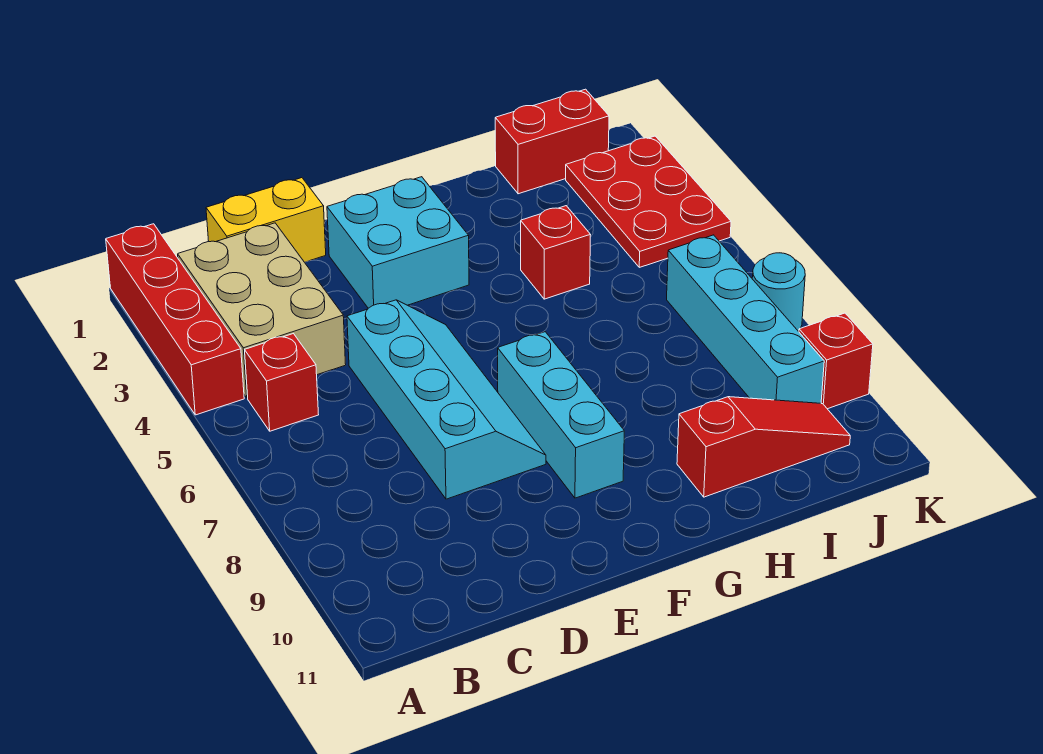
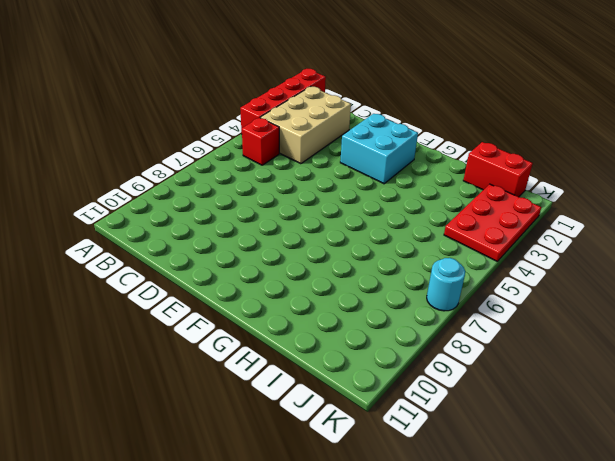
none -> yellow brick C1:D1 level 1
none -> cyan slope D5:E8 level 1 top D
none -> cyan brick F7:F9 level 1

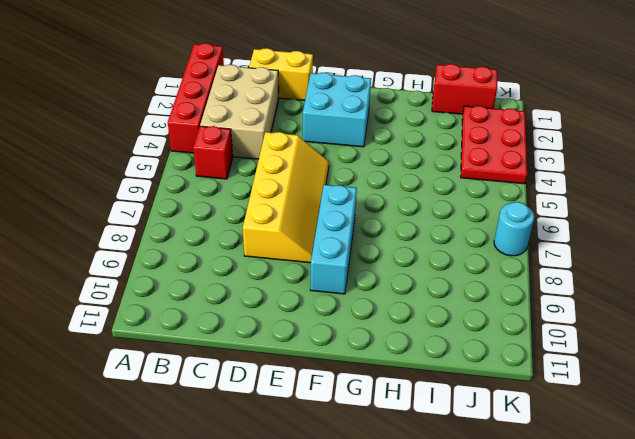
yellow slope D5:E8 level 1 top D -> cyan slope D5:E8 level 1 top D
none -> red brick H4 level 1
none -> red slope H10:J10 level 1 top H
none -> cyan brick J6:J9 level 1

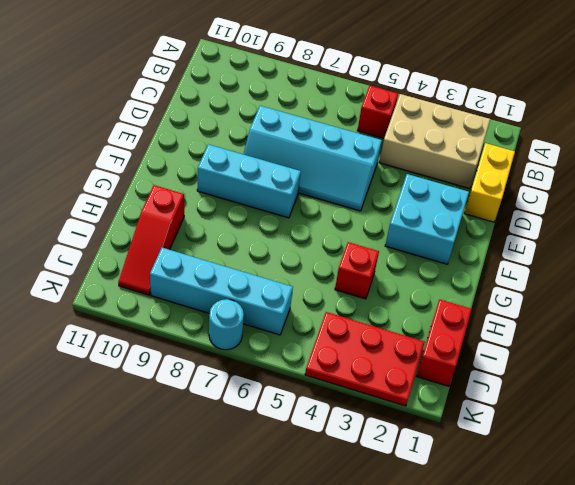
none -> red brick A1:A4 level 1
none -> red brick K9 level 1

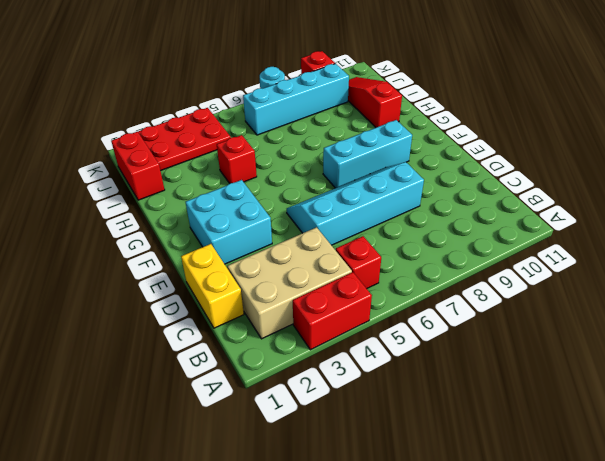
red brick A3:A4 level 1 -> red brick A1:A4 level 1

